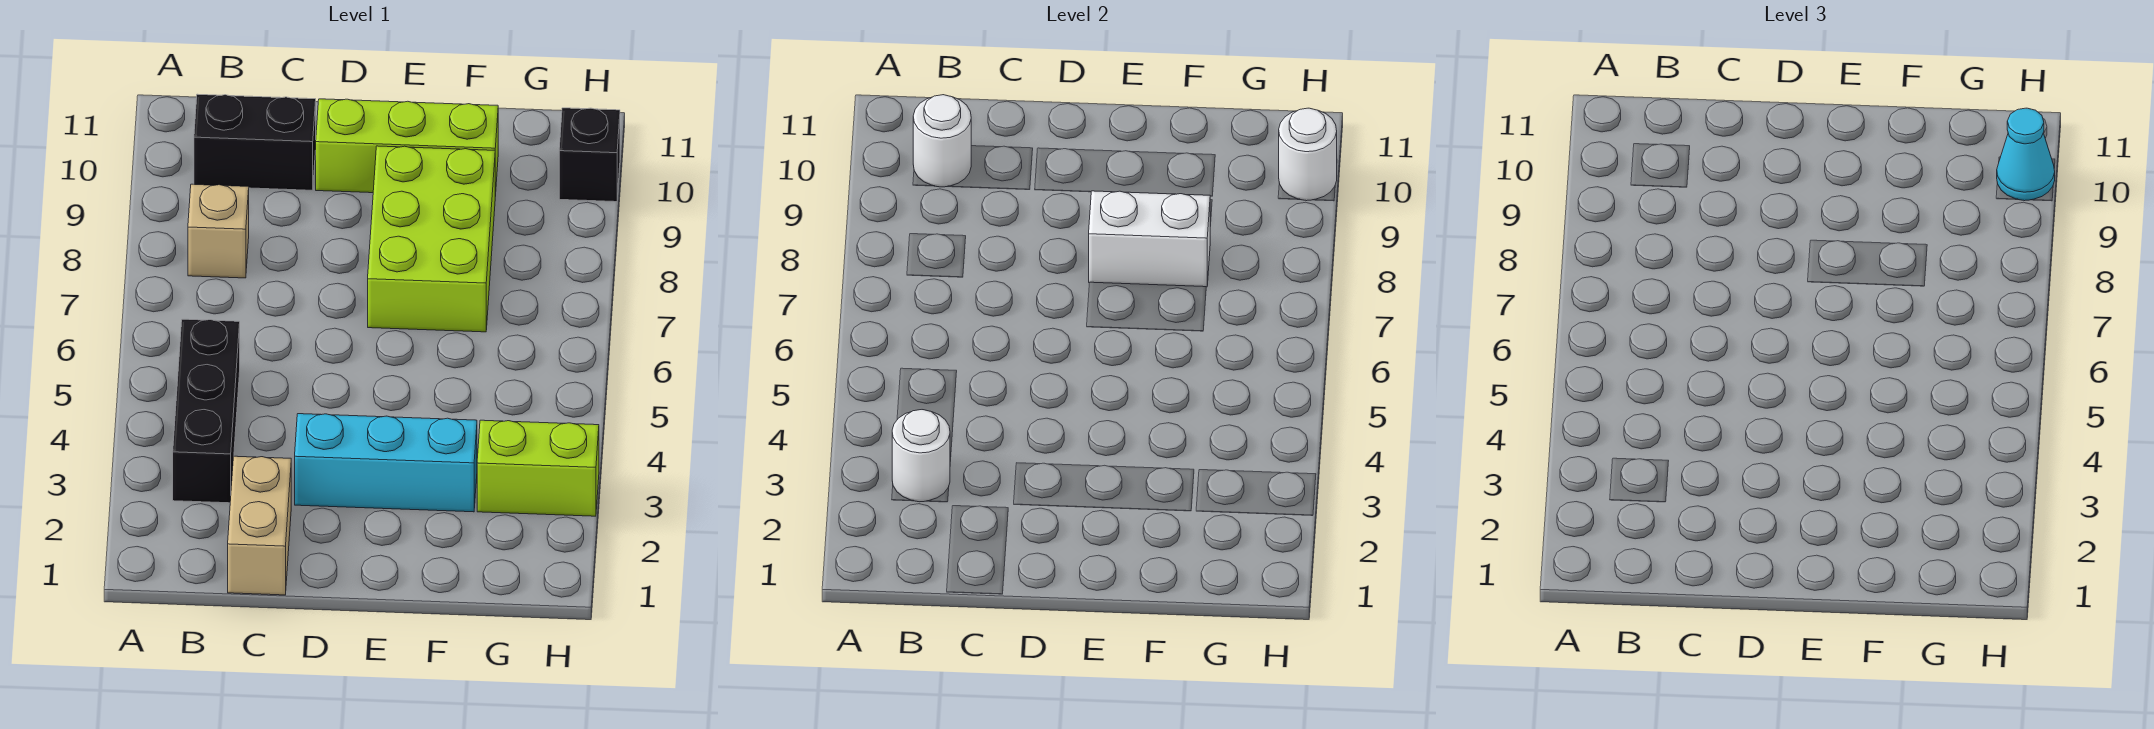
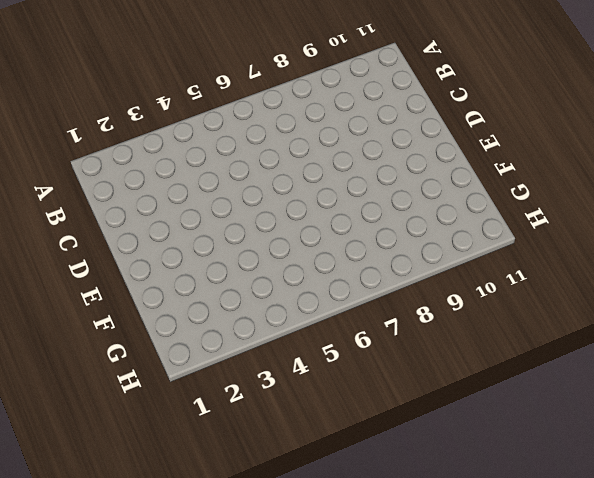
none -> black brick B3:B5 level 1
none -> tan brick B8 level 1
none -> black brick B10:C10 level 1

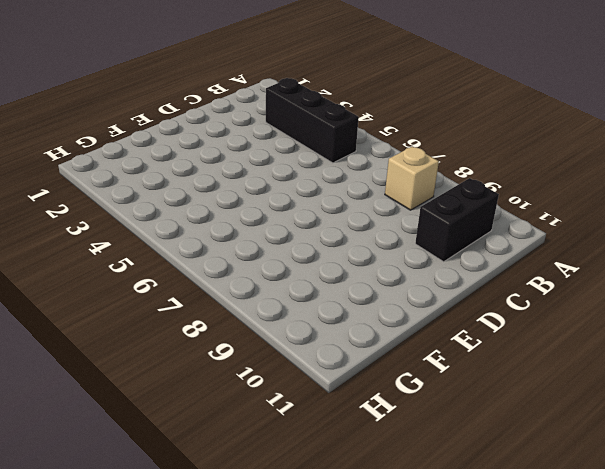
none -> tan brick C1:C2 level 1
none -> cyan brick D3:F3 level 1
none -> lime brick D10:F10 level 1

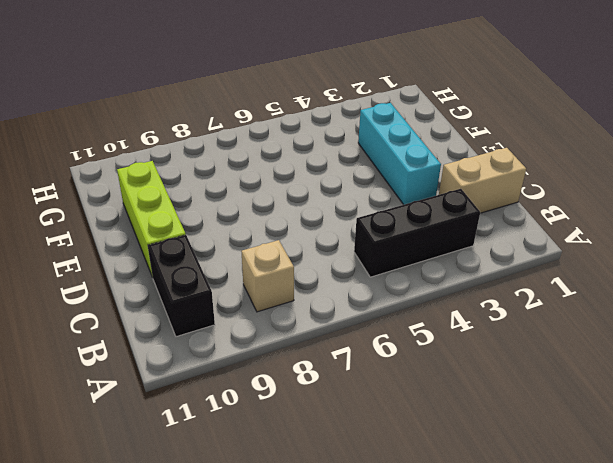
none -> lime brick E7:F9 level 1
none -> lime brick G3:H3 level 1
none -> black brick H10 level 1

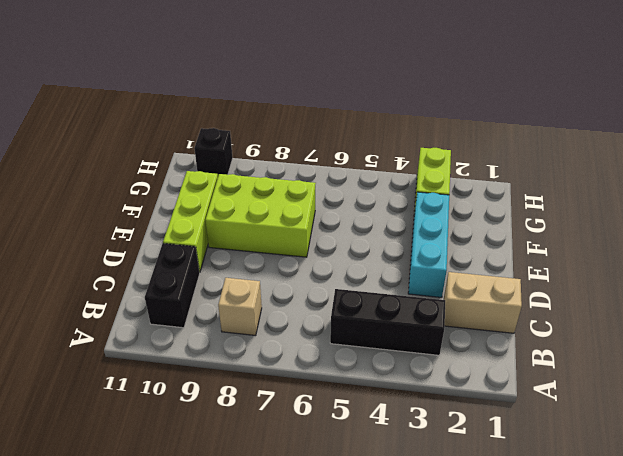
none -> white round brick B3 level 2
none -> white round brick B10 level 2
none -> white brick E8:F8 level 2

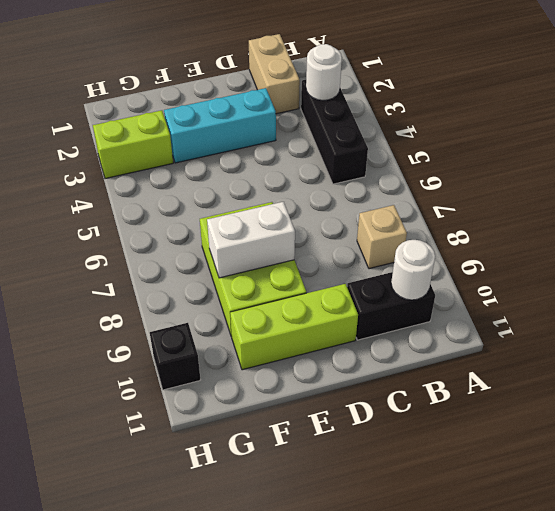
none -> white round brick H10 level 2
none -> cyan cone H10 level 3

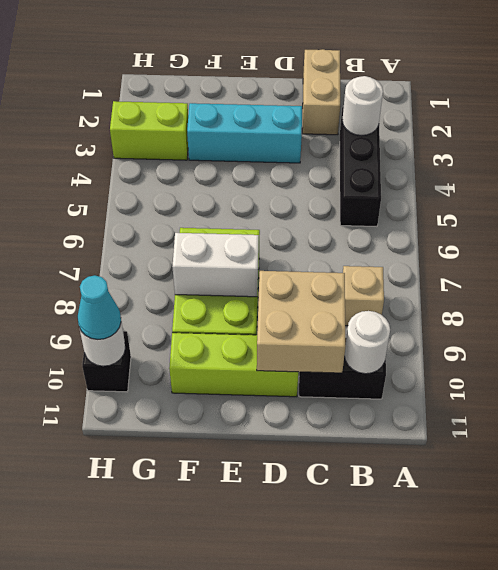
tan brick C9:D10 level 2 -> none

